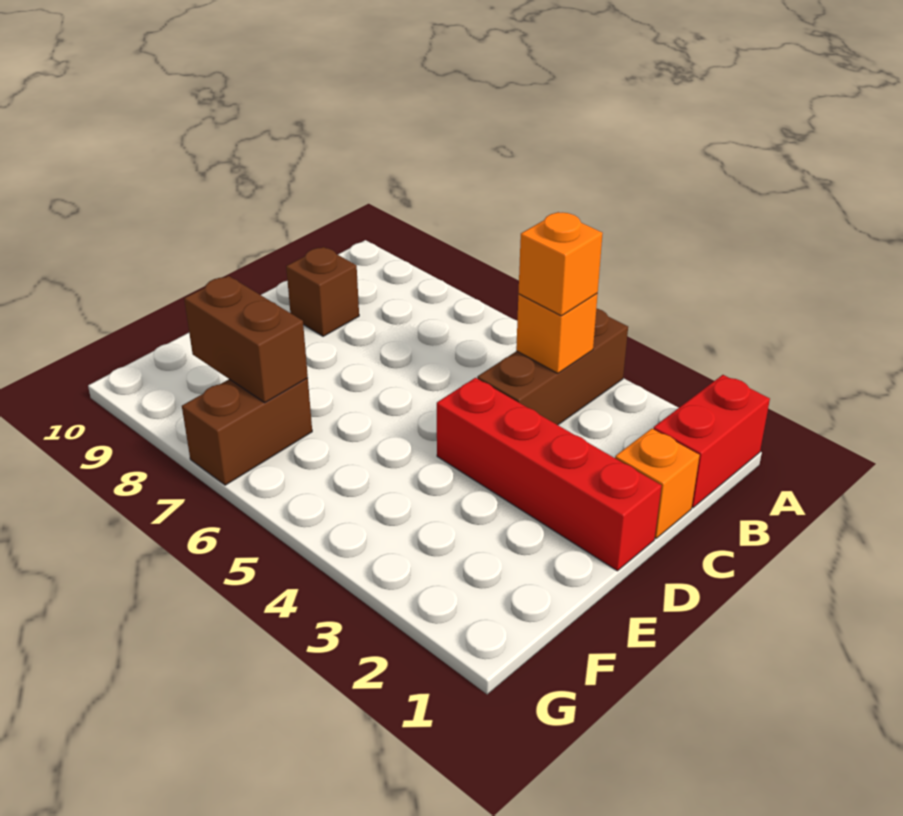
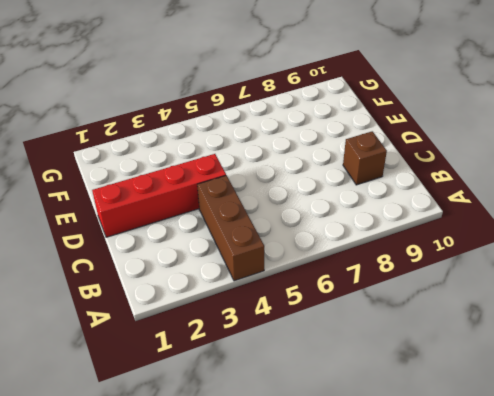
none -> red brick A1:B1 level 1
none -> orange brick C1 level 1

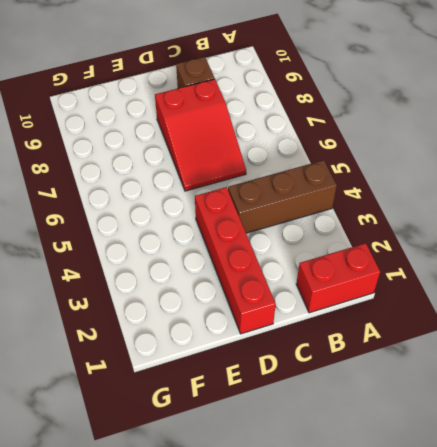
red slope C6:D8 level 1 top 8 -> none
none -> orange brick C1 level 1
none -> brown brick F7:G7 level 1

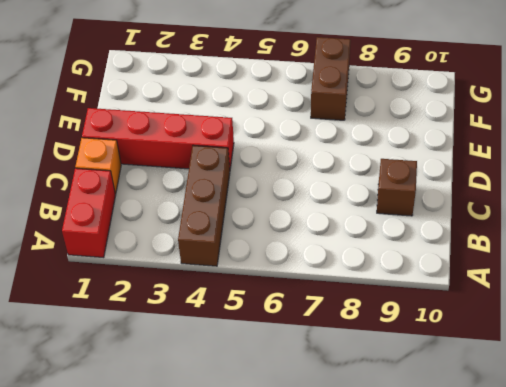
none -> orange brick B4 level 2
none -> brown brick F7:F8 level 2

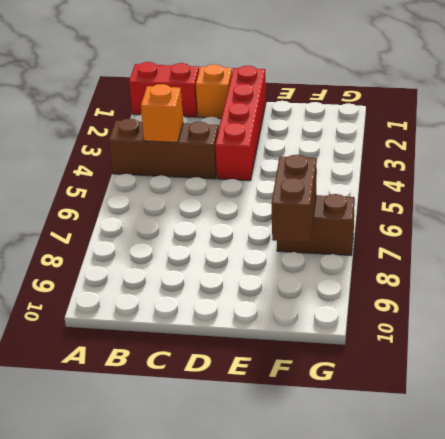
none -> brown brick C9 level 1
none -> orange brick B4 level 3

